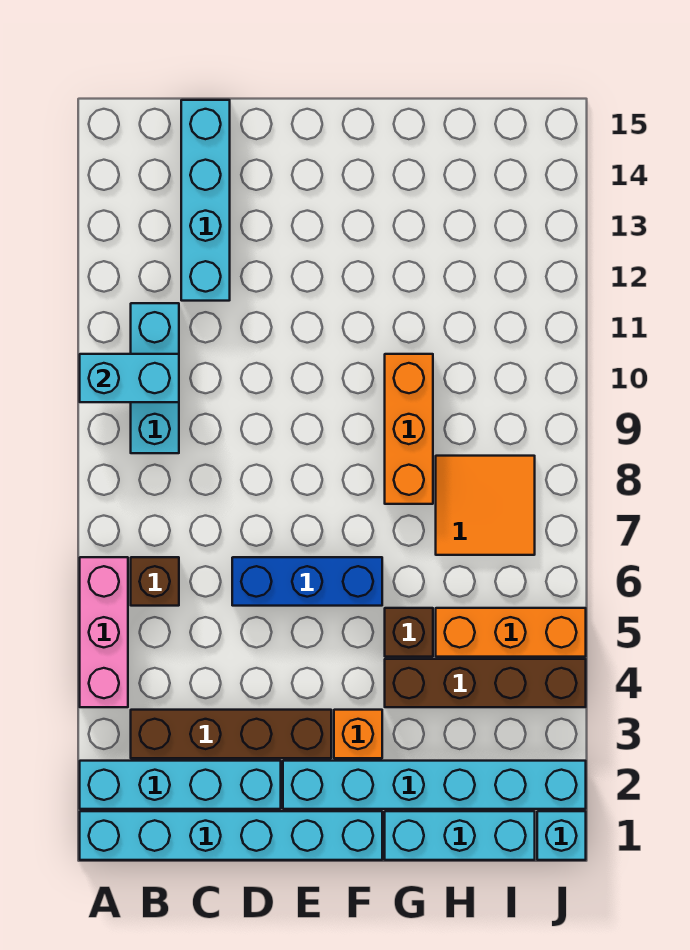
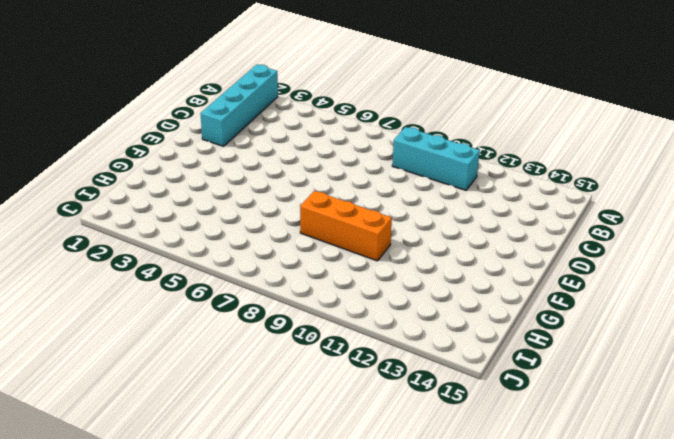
none -> cyan brick A1:F1 level 1
none -> pink brick A4:A6 level 1
none -> brown brick B3:E3 level 1

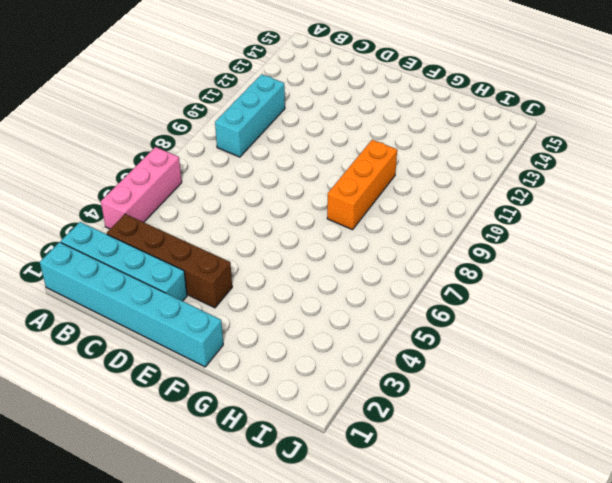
none -> brown brick B6 level 1
none -> cyan brick C12:C15 level 1
none -> blue brick D6:F6 level 1

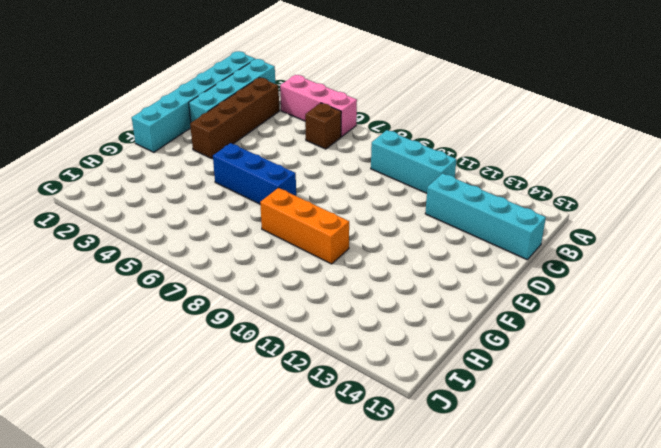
blue brick F5:F7 level 1 -> blue brick D6:F6 level 1
none -> cyan brick E2:J2 level 1
none -> orange brick F3 level 1
none -> cyan brick G1:I1 level 1

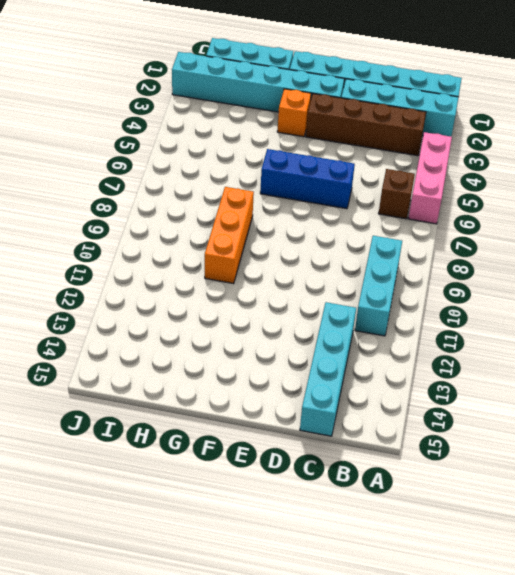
none -> brown brick G4:J4 level 1
none -> brown brick G5 level 1
none -> orange brick H5:J5 level 1

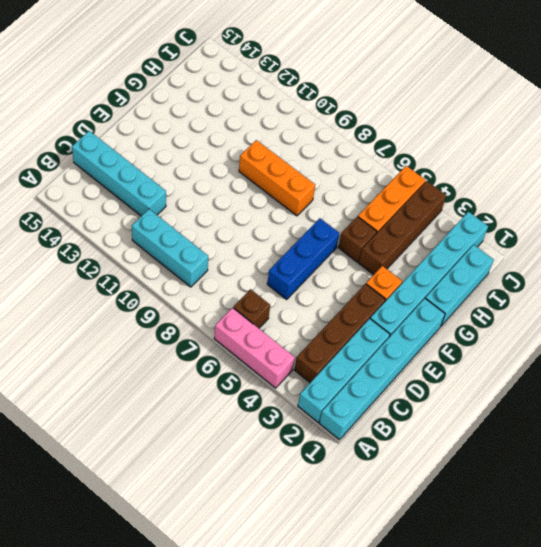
none -> orange tile H7:I8 level 1
none -> cyan brick J1 level 1
none -> cyan brick A10:B10 level 2

